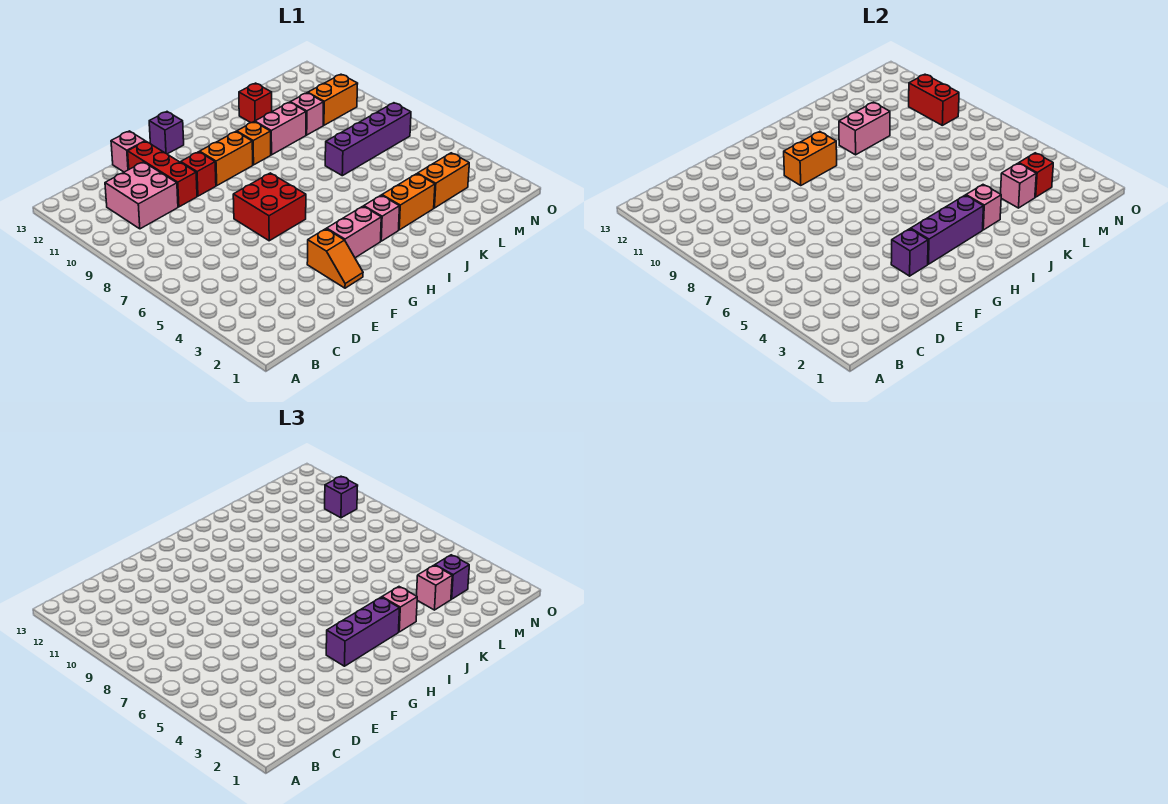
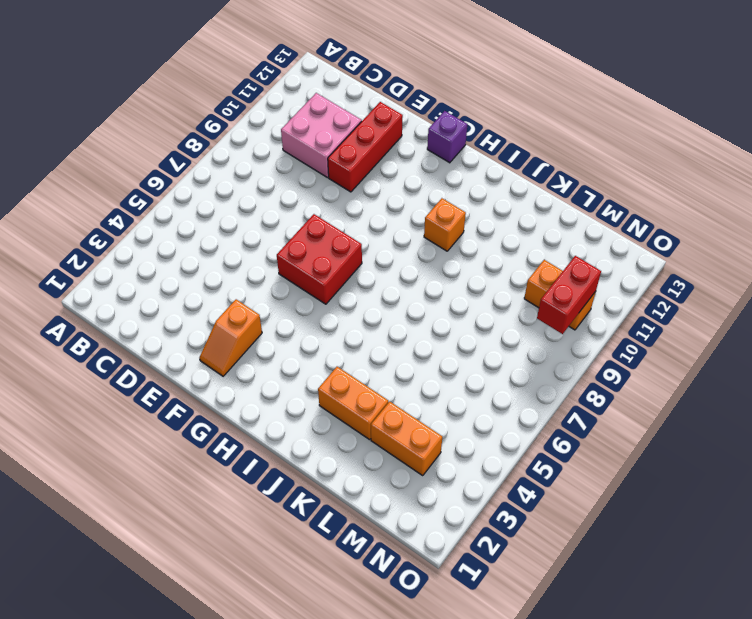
none -> pink brick E13 level 1
none -> red brick F10 level 1
none -> pink brick G3:H3 level 1
none -> orange brick G10:H10 level 1

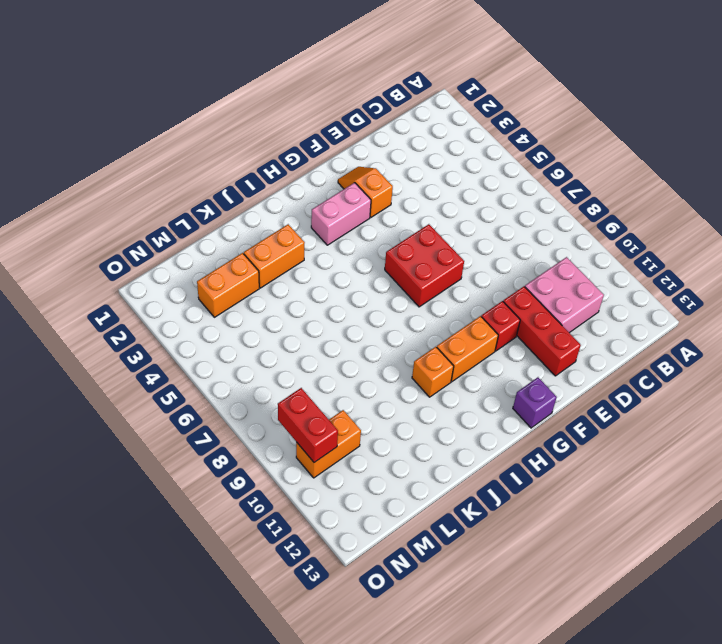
none -> pink brick E13 level 1
none -> pink brick I3 level 1
none -> pink brick J10:K10 level 1
none -> purple brick K7:N7 level 1

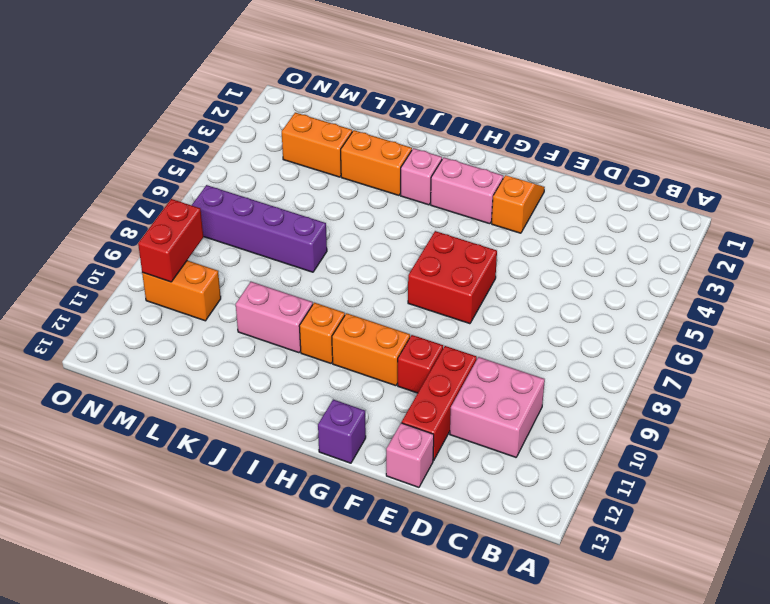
none -> red brick K12 level 1
none -> pink brick L10 level 1
none -> purple brick F3 level 2
none -> purple brick G3:I3 level 2

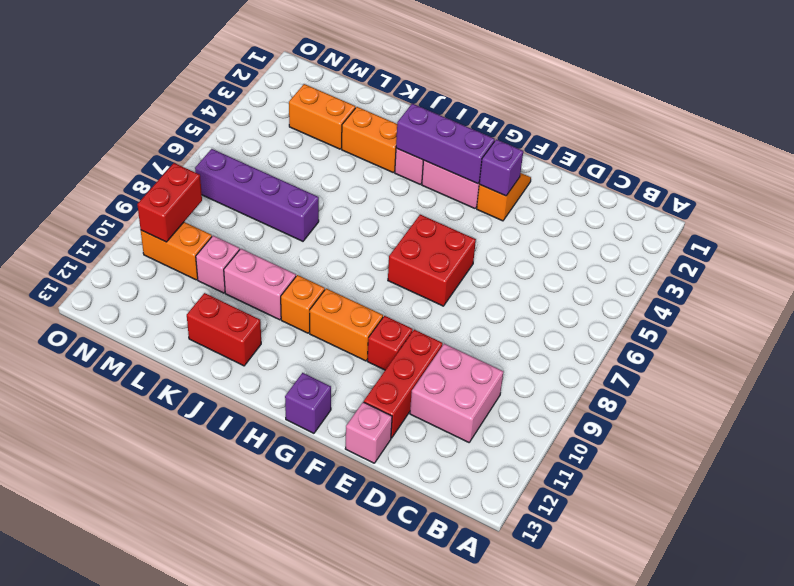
red brick J12:K12 level 1 -> red brick K12 level 1
none -> orange brick G10:H10 level 2
none -> pink brick J3 level 2
none -> pink brick J10:K10 level 2
none -> pink brick L3 level 2

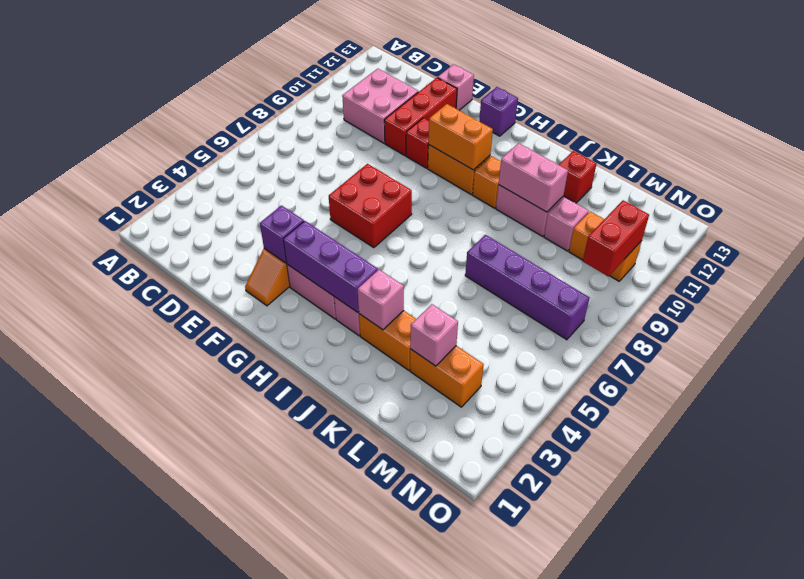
none -> red brick M3 level 2
none -> purple brick G3:I3 level 3
none -> pink brick J3 level 3
none -> pink brick L3 level 3

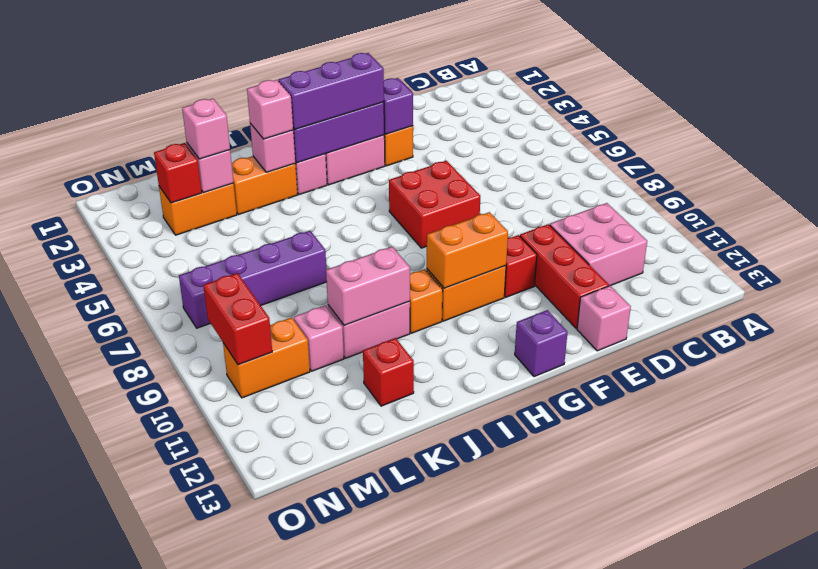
none -> purple brick M3 level 3
none -> purple brick N10 level 3

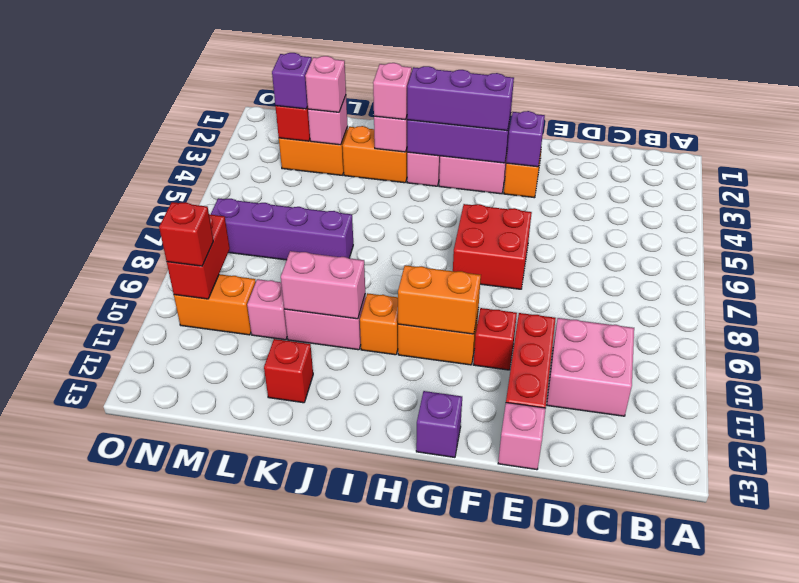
red brick N10 level 3 -> purple brick N10 level 3

